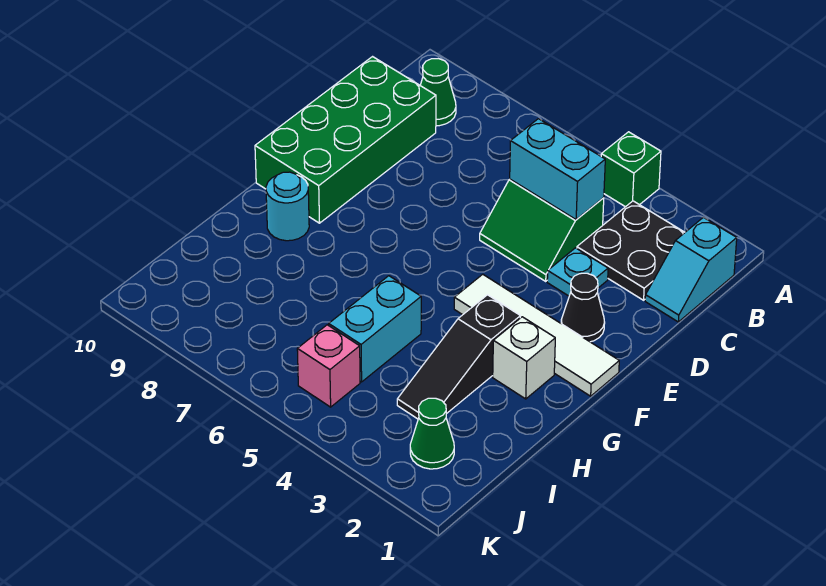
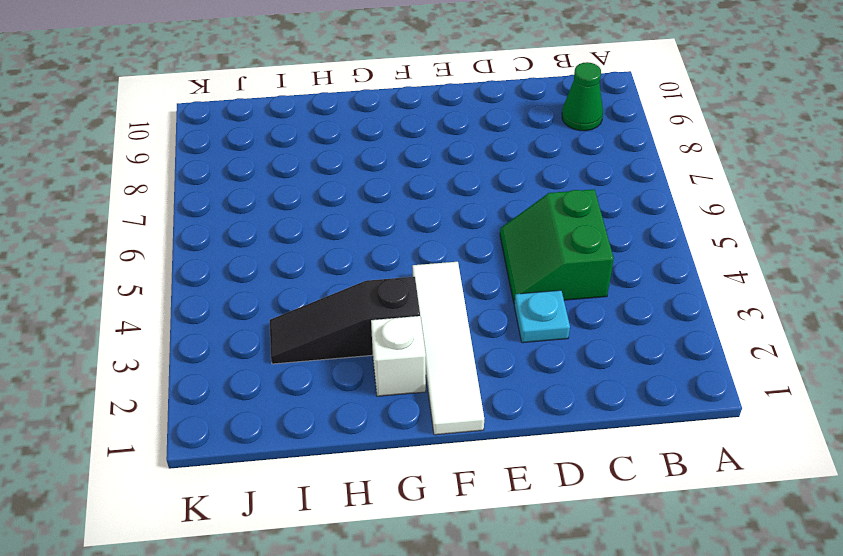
none -> green brick A4 level 1
none -> cyan slope B1:C1 level 1 top B
none -> black plate B2:C3 level 1

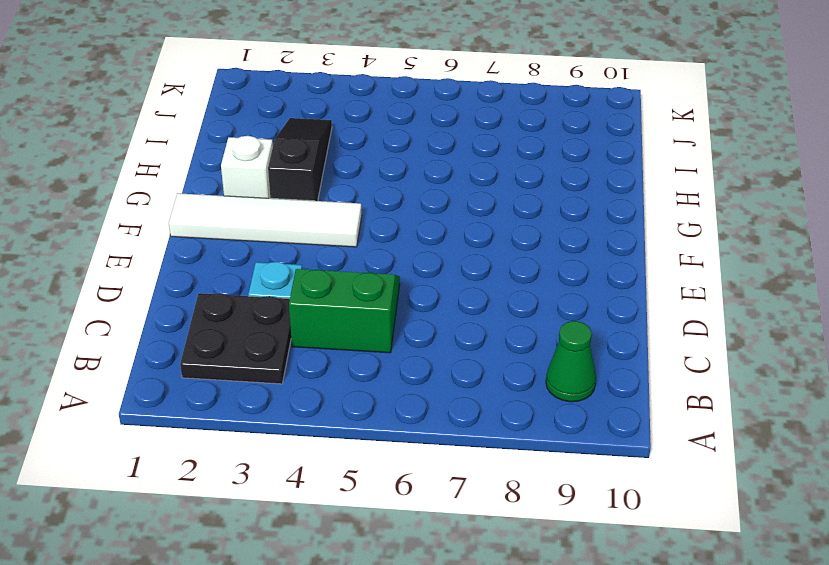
none -> green brick A4 level 1
none -> cyan slope B1:C1 level 1 top B
none -> green brick C9:F10 level 1

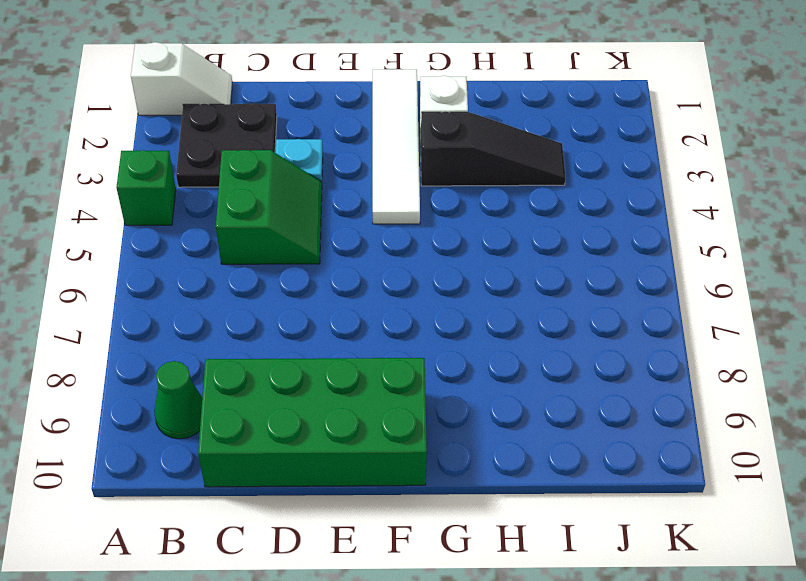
white slope A1:B1 level 1 top A -> cyan slope B1:C1 level 1 top B
none -> black cone E2 level 1
none -> cyan round brick G9 level 1
none -> cyan brick H5:I5 level 1

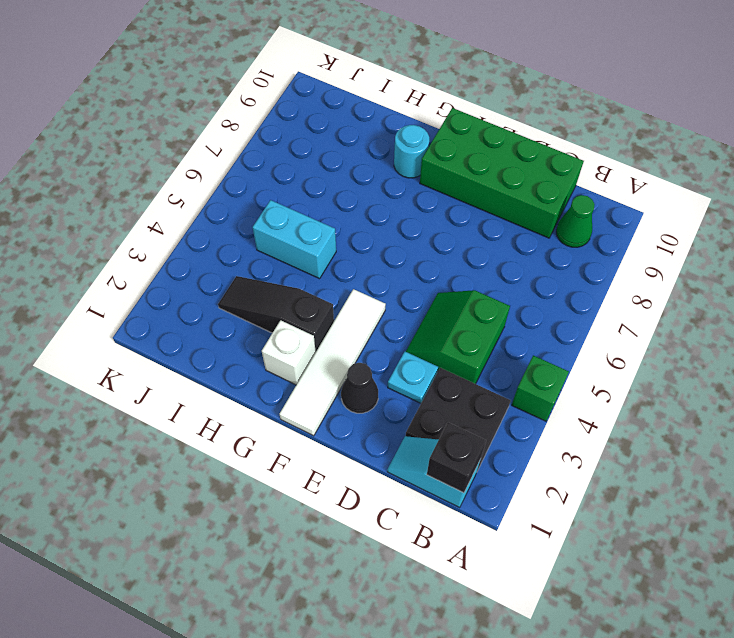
black brick B1 level 2 -> none
none -> green cone J2 level 1
none -> pink brick J5 level 1
none -> cyan brick C4:C5 level 2

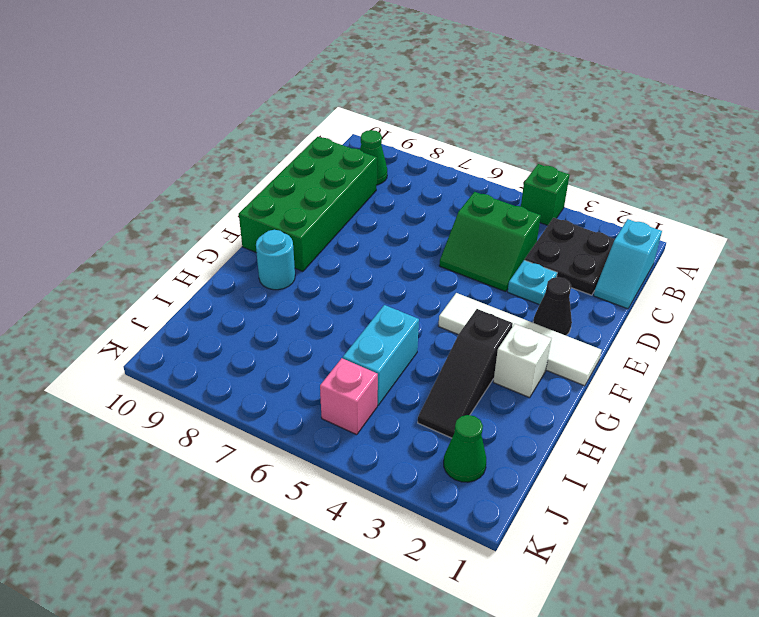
none -> cyan brick C4:C5 level 2

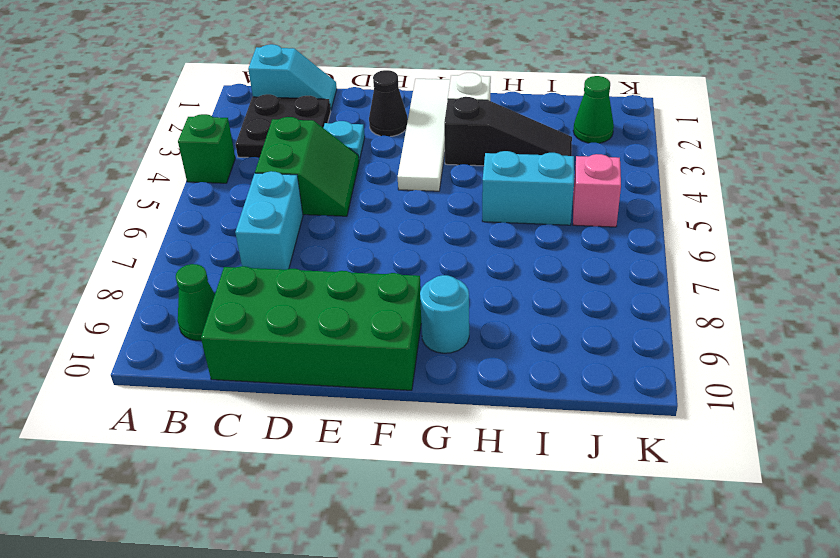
cyan brick C6:C7 level 1 -> cyan brick C4:C5 level 2

